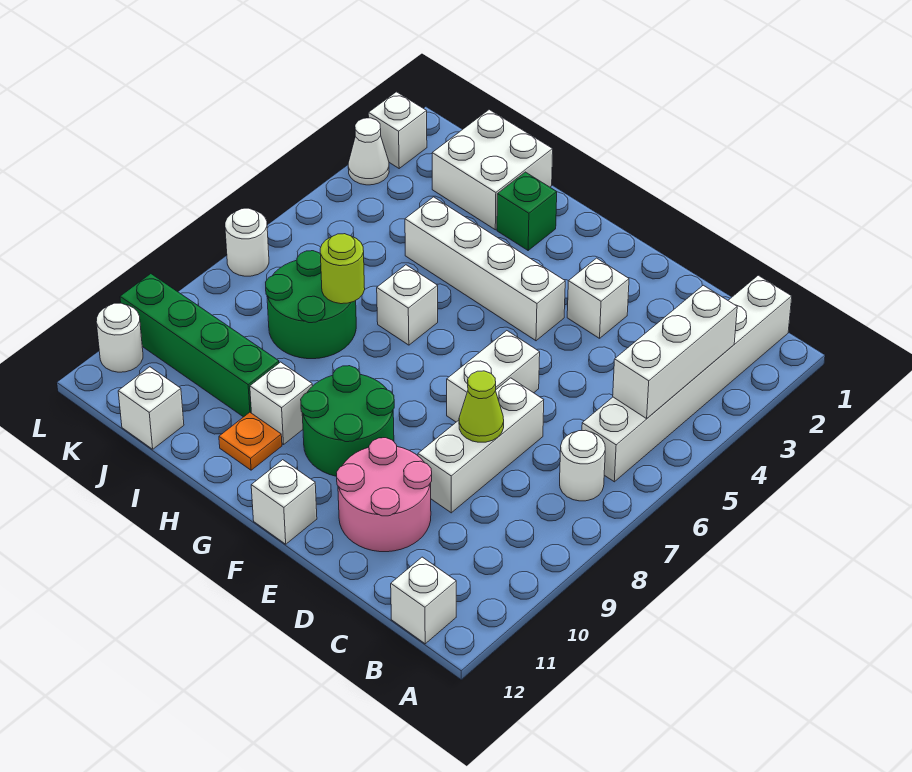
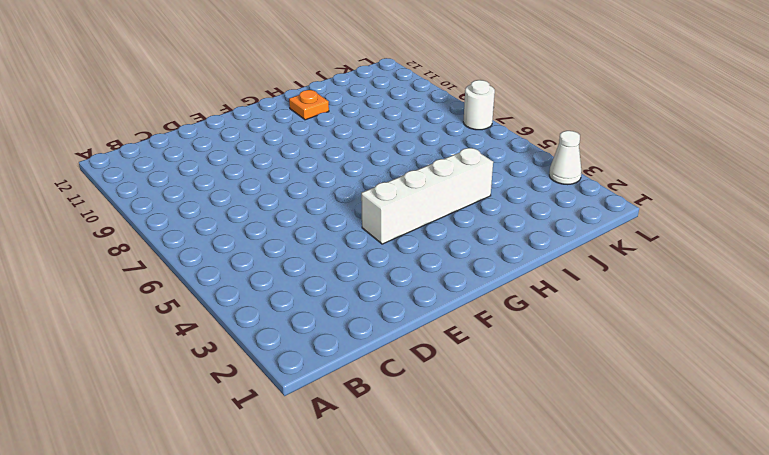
none -> white brick B1:B6 level 1
none -> white round brick B7 level 1
none -> white brick B12 level 1

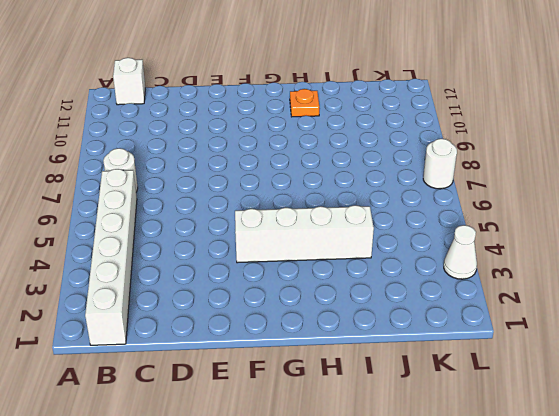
none -> white brick D7:D9 level 1
none -> pink round brick D10:E11 level 1
none -> white brick E3 level 1

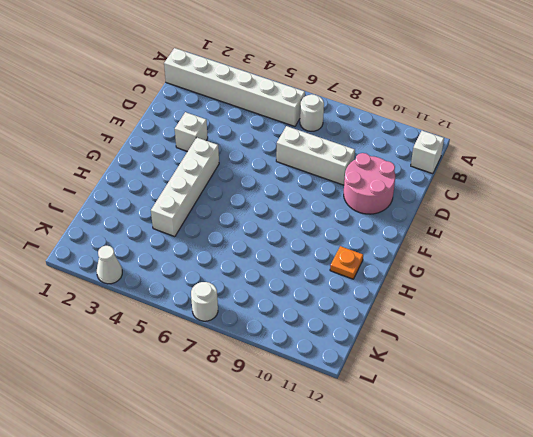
none -> white brick E6:E7 level 1
none -> green round brick F9:G10 level 1
none -> white brick F12 level 1

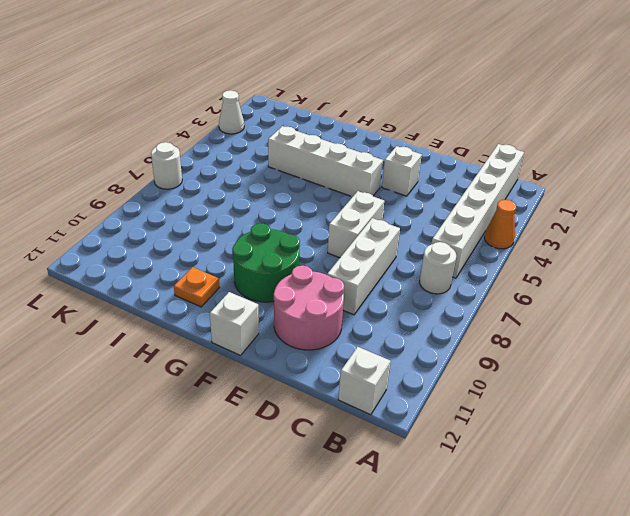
orange cone A4 level 1 -> none
none -> green brick H2 level 1
none -> white brick H6 level 1
none -> white brick H10 level 1

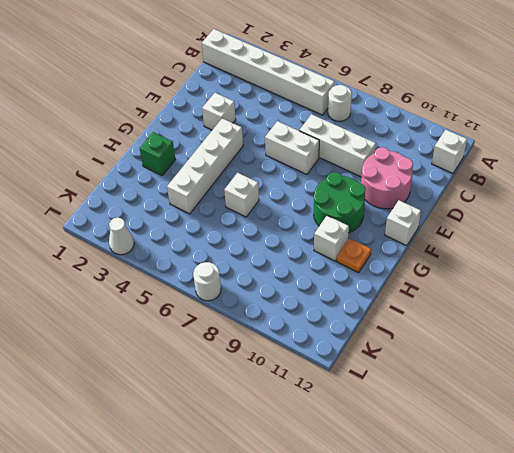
none -> white brick I1:J2 level 1
none -> green round brick I7:J8 level 1
none -> green brick I10:L10 level 1

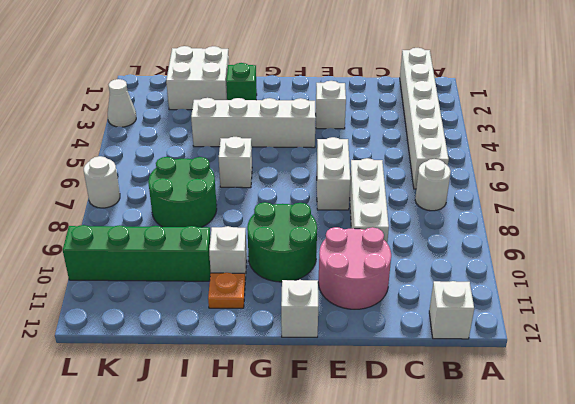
none -> white brick J12 level 1
none -> white brick L2 level 1
none -> white round brick L11 level 1

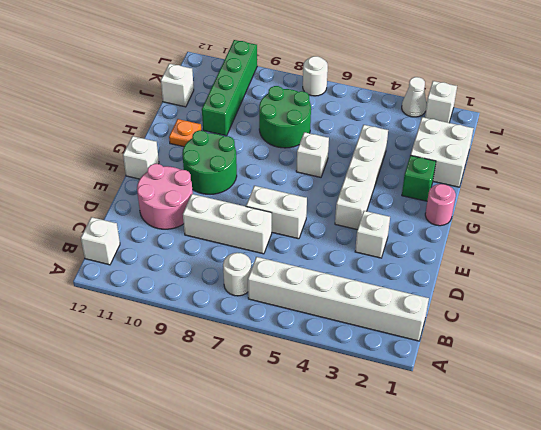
pink round brick G1 level 1 -> none
none -> white brick H10 level 1
none -> white round brick L11 level 1
none -> white brick B3:B5 level 2

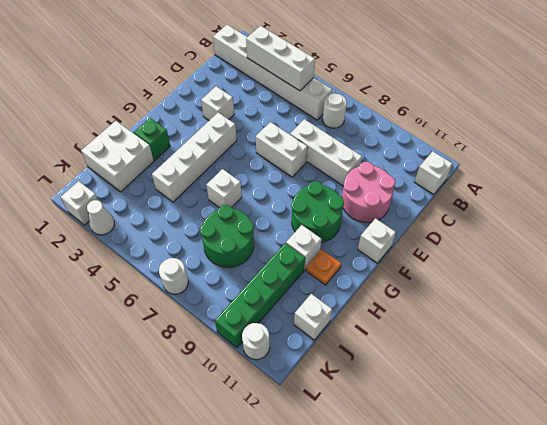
none -> lime cone D8 level 2
none -> lime round brick I7 level 2

